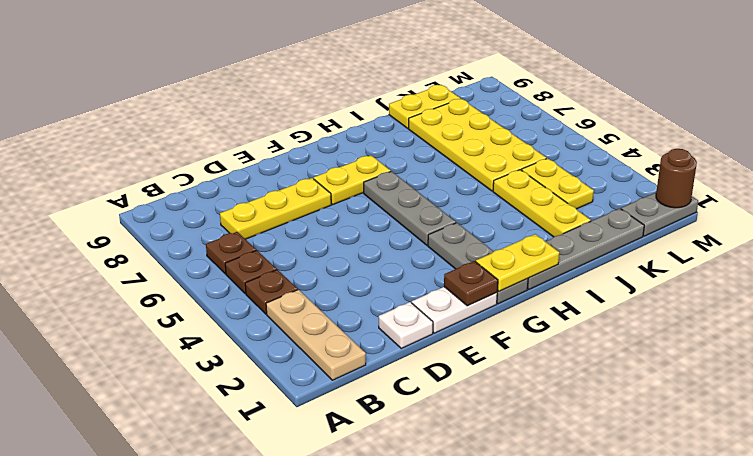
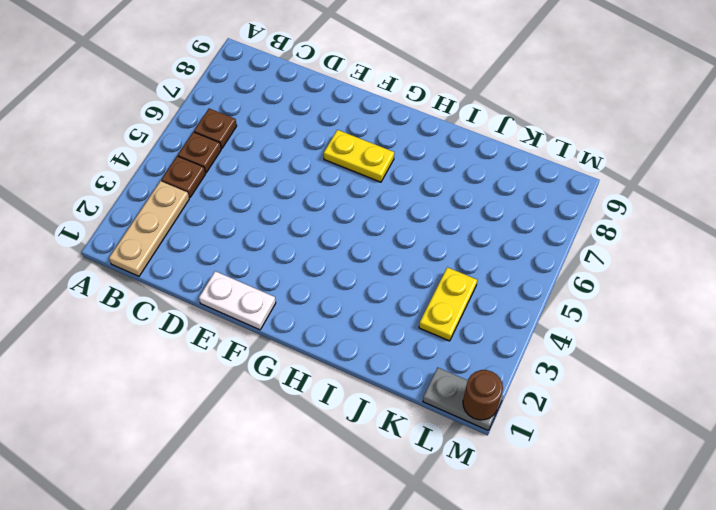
none -> yellow plate C7:E7 level 1
none -> white plate D1 level 1
none -> grey plate G1:G3 level 1

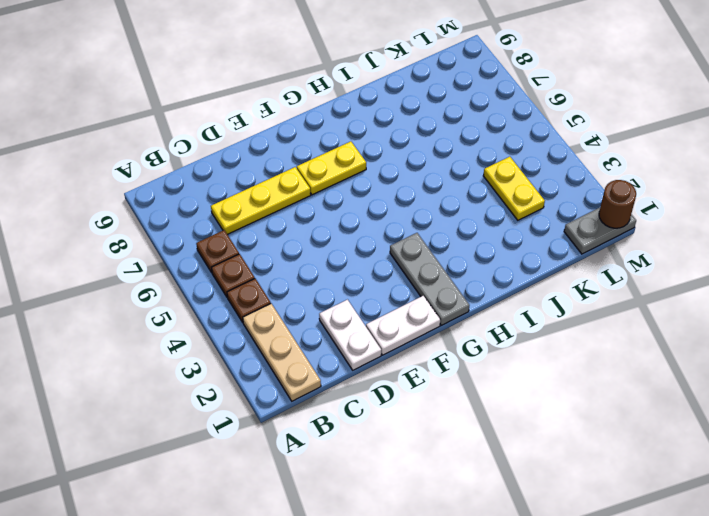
white plate D1:D2 level 1 -> white plate D1 level 1
none -> grey plate G4:G6 level 1
none -> grey plate H1:K1 level 1
none -> yellow plate J2:J4 level 1

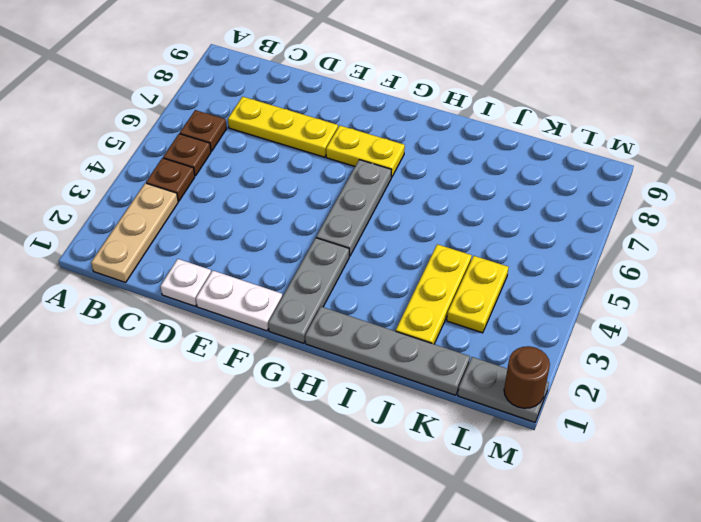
none -> yellow plate J5:K8 level 1
none -> yellow plate J9:K9 level 1
none -> brown plate F1 level 2

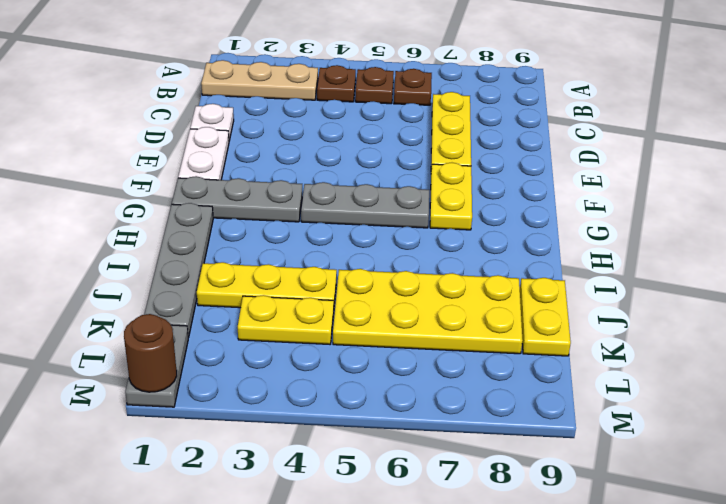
none -> brown plate F1 level 2
none -> yellow plate G1:H1 level 2

